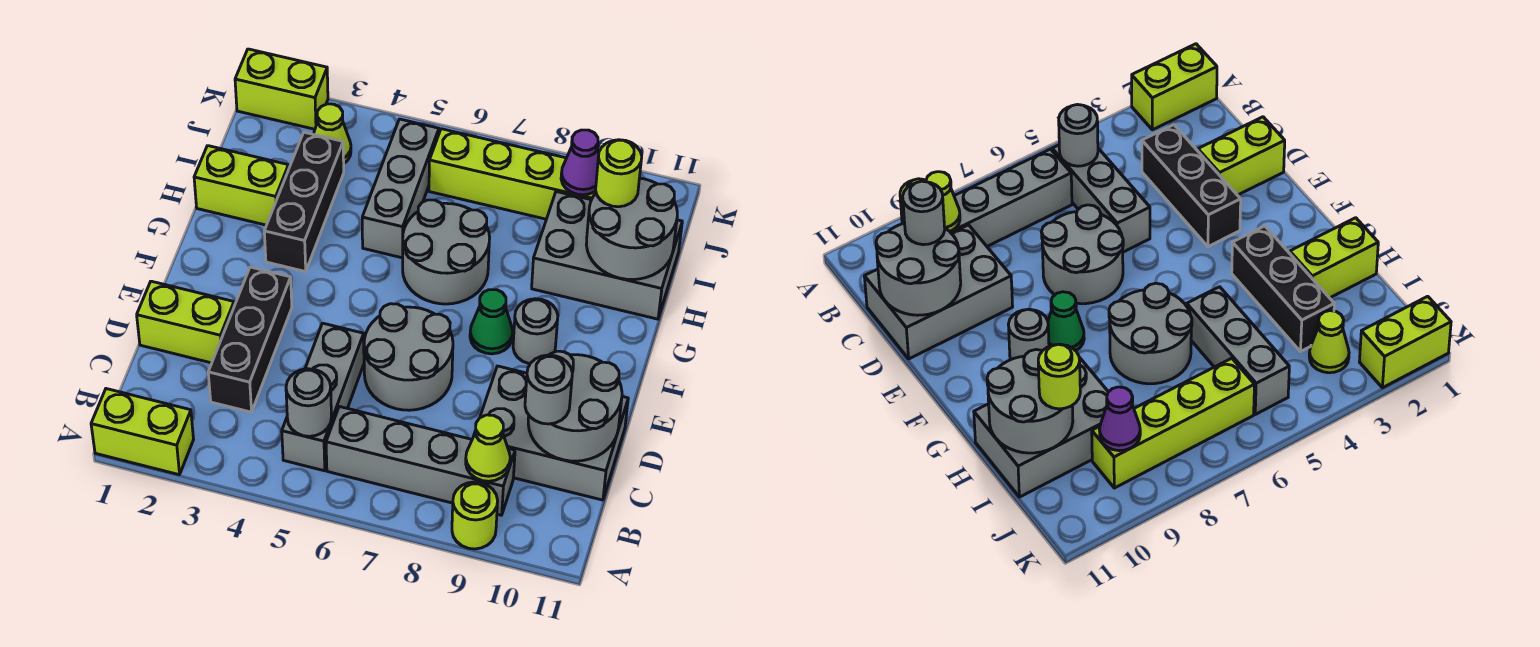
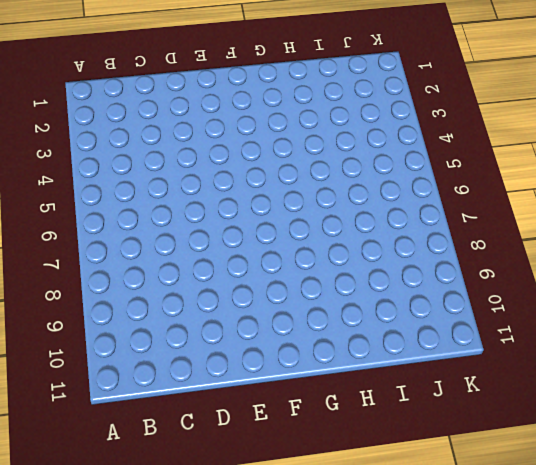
none -> lime brick A1:A2 level 1
none -> lime round brick A9 level 1
none -> grey brick B5:D5 level 1

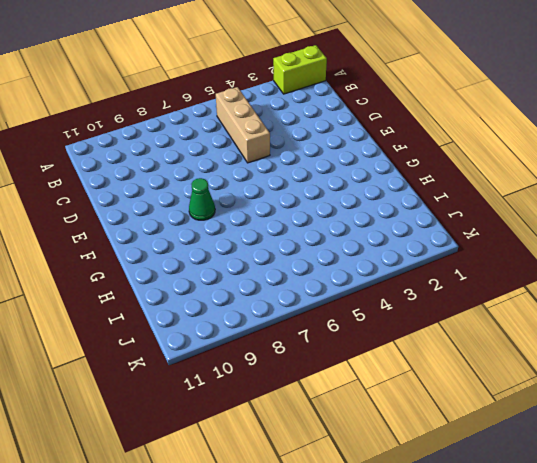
tan brick B5:D5 level 1 -> grey brick B5:D5 level 1
none -> lime round brick A9 level 1
none -> grey brick B6:B9 level 1
none -> black brick C3:E3 level 1

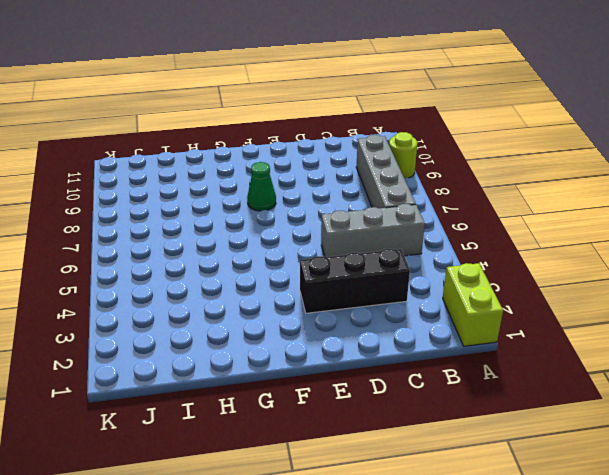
none -> grey brick C9:D11 level 1
none -> lime brick D1:D2 level 1
none -> grey round brick D6:E7 level 1

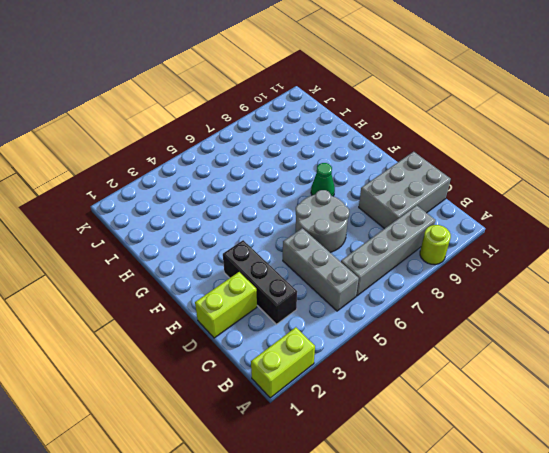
none -> grey round brick F9 level 1
none -> black brick G3:I3 level 1
none -> grey round brick G6:H7 level 1

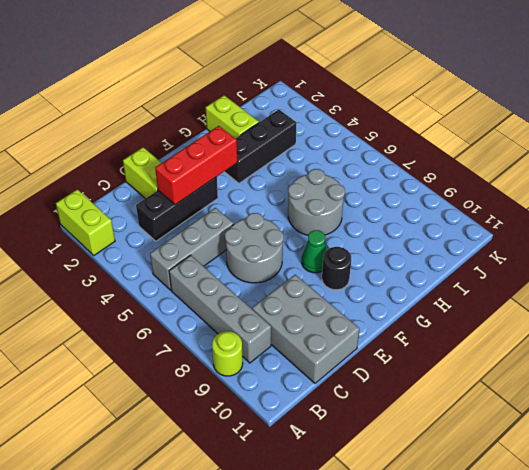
red brick D3:F3 level 2 -> none
black round brick F9 level 1 -> grey round brick F9 level 1
none -> grey brick H5:J5 level 1
none -> grey brick H9:I11 level 1
none -> lime cone J3 level 1

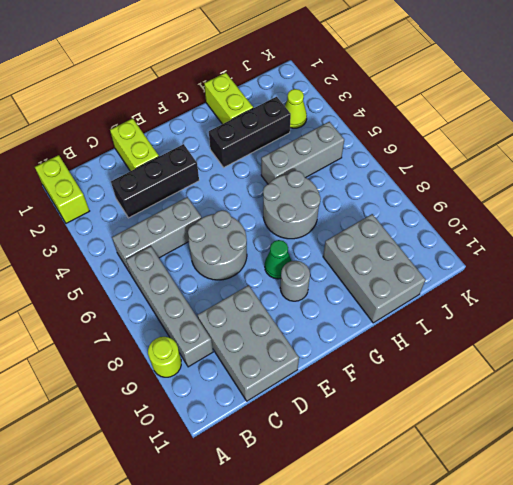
none -> lime brick J6:J9 level 1
none -> lime brick K1:K2 level 1
none -> grey round brick B5 level 2

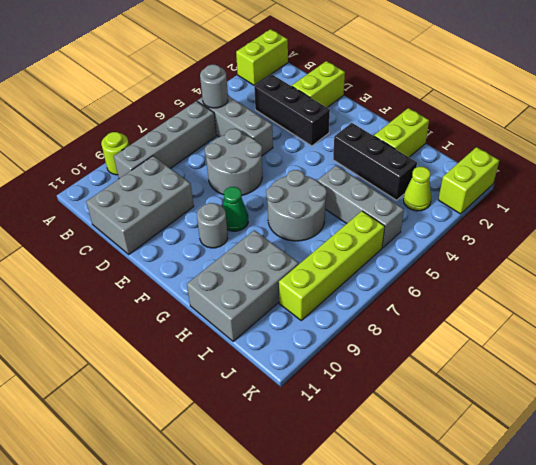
none -> lime cone B9 level 2
none -> grey round brick C10:D11 level 2
none -> grey round brick H10:I11 level 2

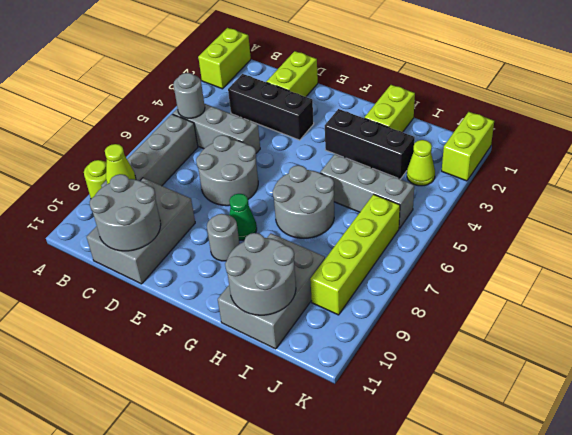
none -> purple cone J9 level 2
none -> grey round brick C10 level 3
none -> lime round brick I10 level 3

